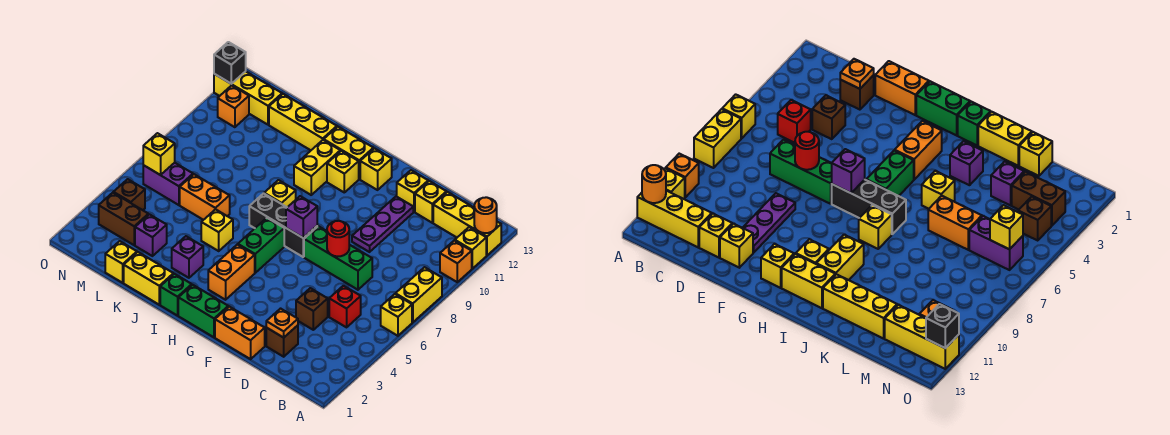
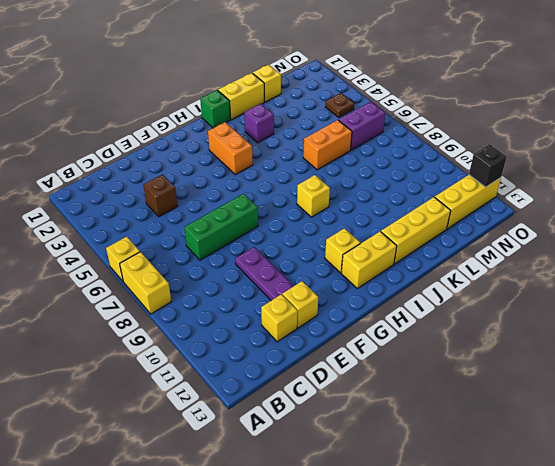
brown plate N4 level 1 -> brown brick N4 level 1
none -> orange brick A10 level 1
none -> yellow brick A11 level 1
none -> yellow brick A12:C12 level 1
none -> red brick C5 level 1

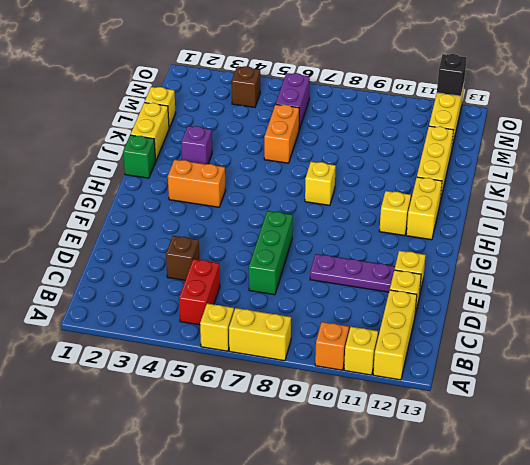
red brick B5:C5 level 1 -> red brick C5 level 1
none -> brown brick D2 level 1
none -> orange brick E1:F1 level 1
none -> green brick G1:H1 level 1
none -> black brick G7:I7 level 1

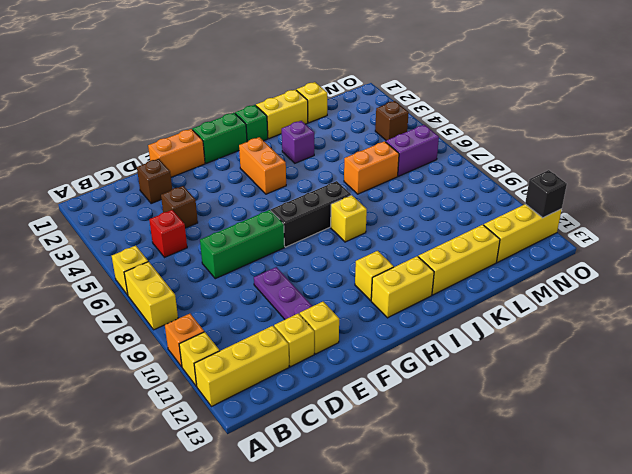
none -> yellow brick G12 level 1
none -> green brick H5:H6 level 1
none -> yellow brick I10:I11 level 1
none -> yellow brick J5 level 1

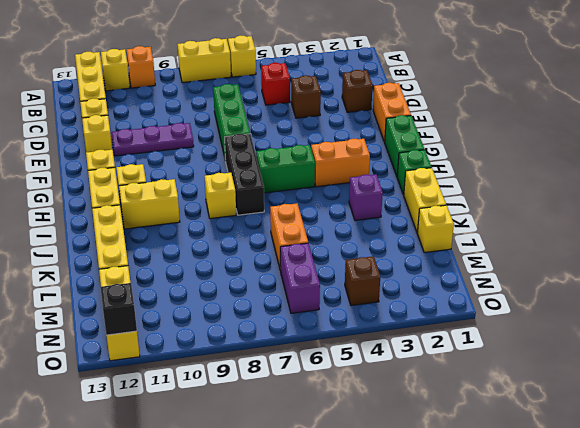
none -> yellow brick J5 level 1
none -> purple brick L3 level 1
none -> brown brick M3:N3 level 1
none -> orange brick N11 level 1

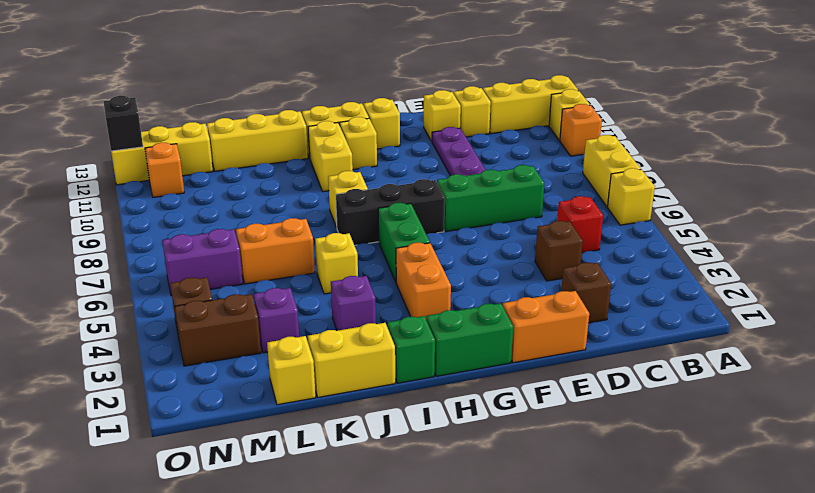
none -> orange round brick A12 level 2
none -> orange plate D2 level 2
none -> red round brick E7 level 2
none -> purple brick G7 level 2

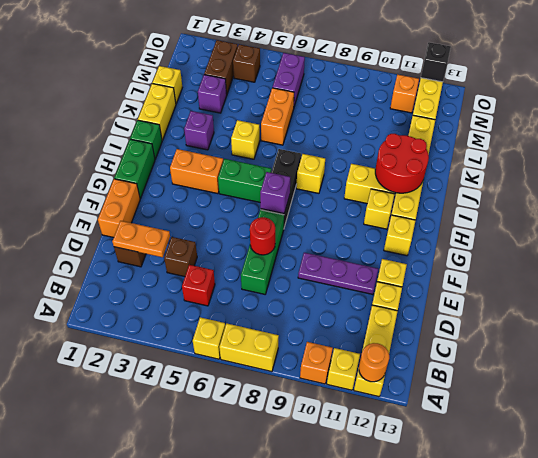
orange plate D2:D3 level 2 -> orange plate D2 level 2
red round brick I11:J12 level 2 -> none
none -> yellow brick N6 level 2

